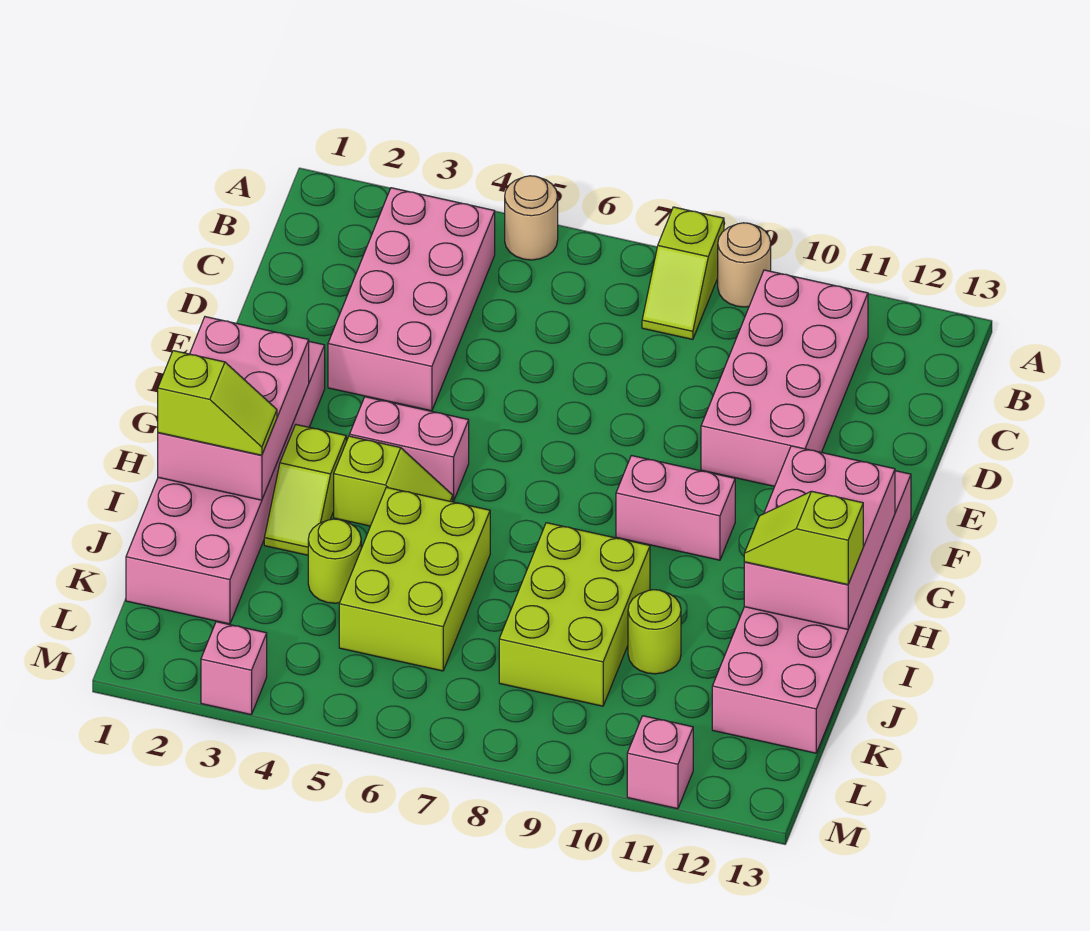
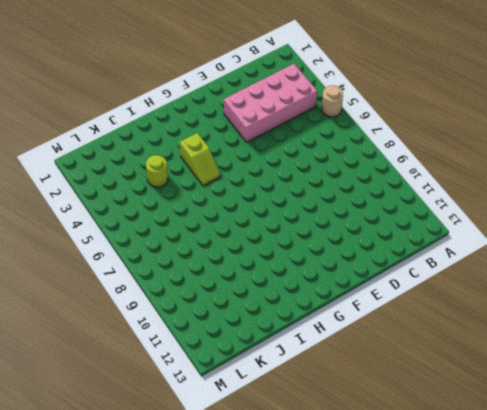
none -> lime slope A8:B8 level 1 top A
none -> tan round brick A9 level 1
none -> pink brick B10:E11 level 1

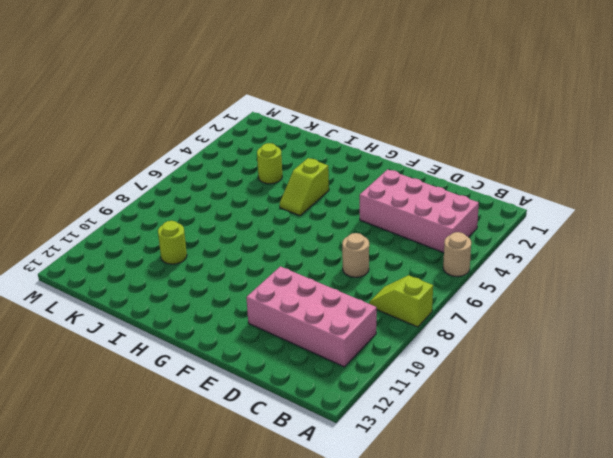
tan round brick D7 level 1 -> tan round brick A9 level 1
none -> pink brick F1:K2 level 1
none -> pink brick F12:K13 level 1
none -> pink brick G4:G5 level 1

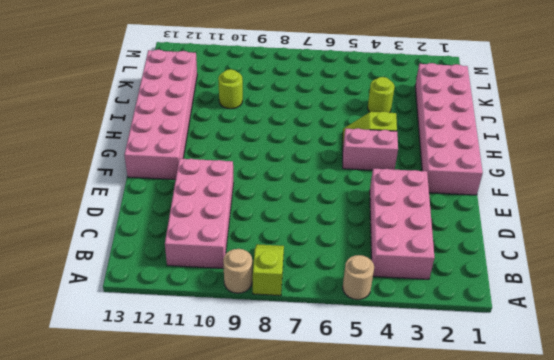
none -> pink brick G9:G10 level 1
none -> lime slope H3:I3 level 1 top H
none -> lime brick I5:K6 level 1

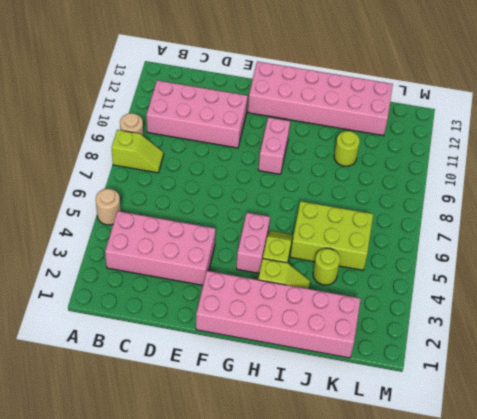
none -> lime brick I8:K9 level 1
none -> pink brick M3 level 1
none -> pink brick M11 level 1

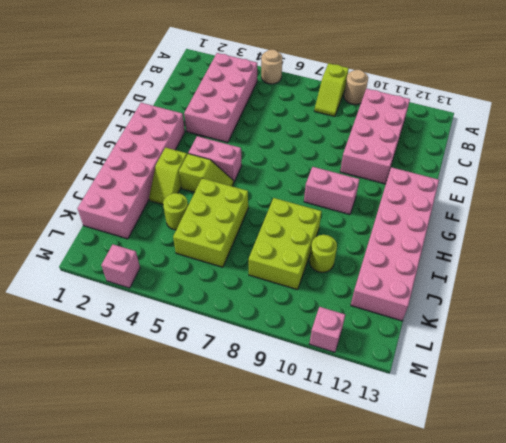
none -> pink brick G1:I2 level 2
none -> pink brick G12:I13 level 2
none -> lime slope I1:I2 level 3 top 1

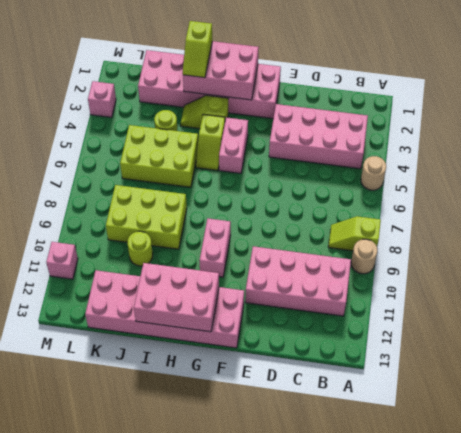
none -> lime slope I12:I13 level 3 top 13

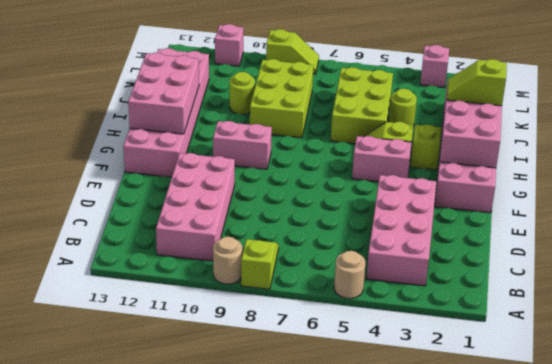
lime slope M8:M9 level 1 top 9 -> lime slope I12:I13 level 3 top 13

